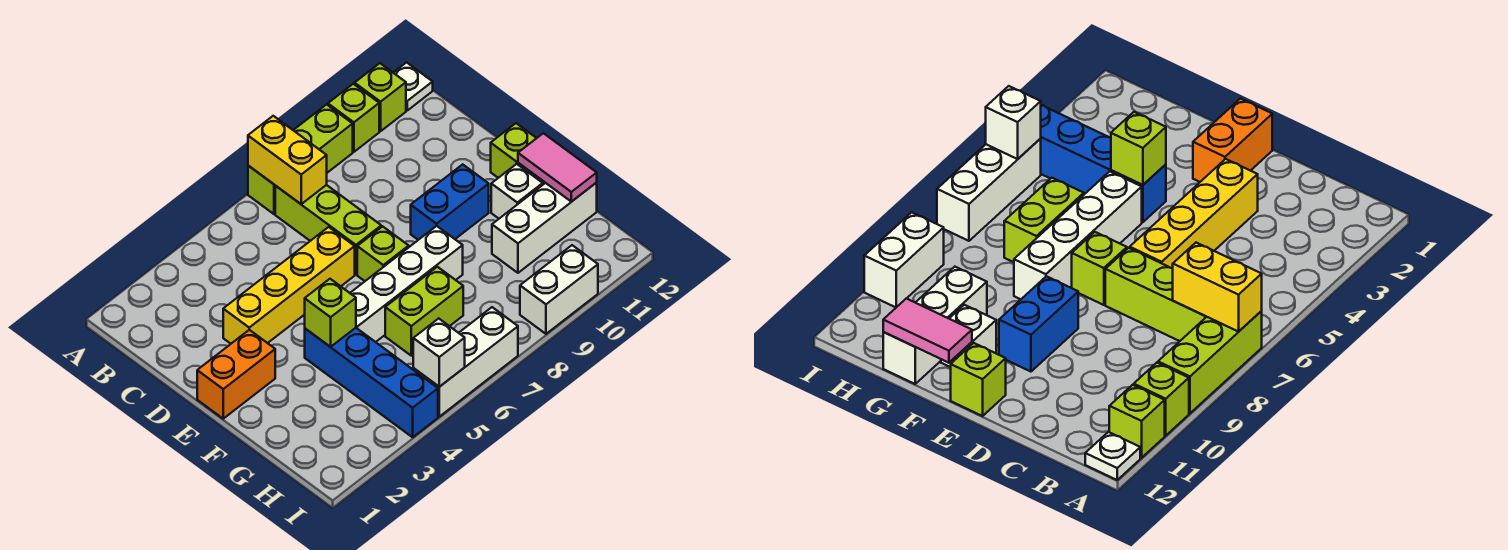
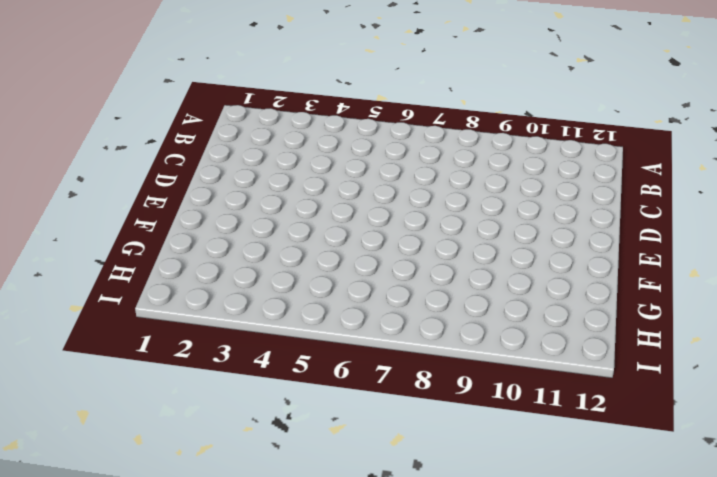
none -> lime brick A7:A9 level 1
none -> lime brick A10 level 1
none -> lime brick A11 level 1

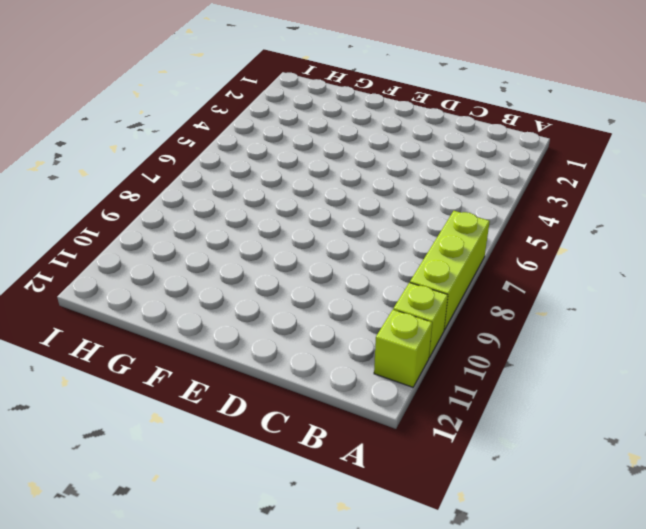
none -> white plate A12 level 1
none -> lime brick B7:D7 level 1
none -> yellow brick D3:D6 level 1

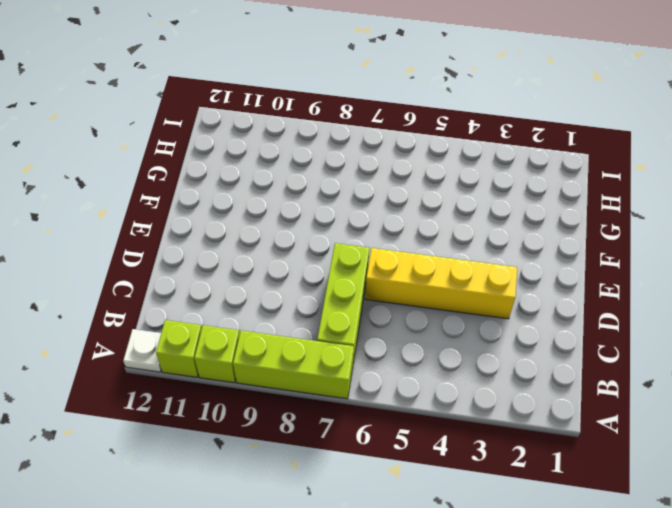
none -> orange brick E1:E2 level 1
none -> lime brick E7 level 1
none -> blue brick E9:E10 level 1

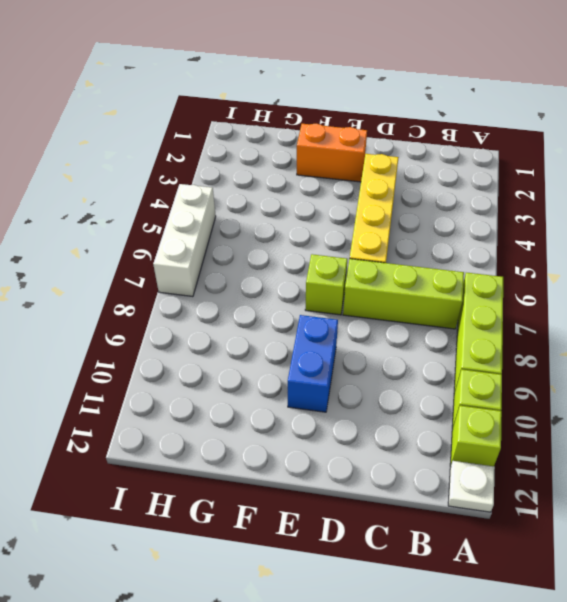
orange brick E2:F2 level 1 -> orange brick E1:E2 level 1
none -> lime brick E12 level 1
none -> blue brick F4:I4 level 1
none -> white brick F5:F8 level 1

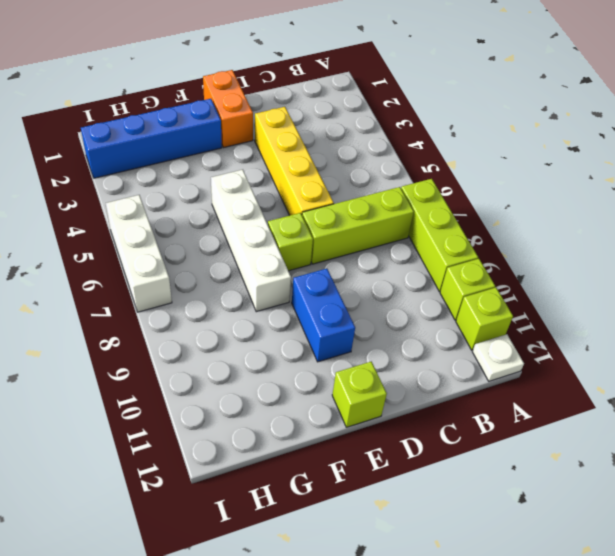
blue brick F2:I2 level 1 -> blue brick F4:I4 level 1
none -> white brick F11 level 1
none -> lime brick G6:G7 level 1
none -> white brick G10:G12 level 1

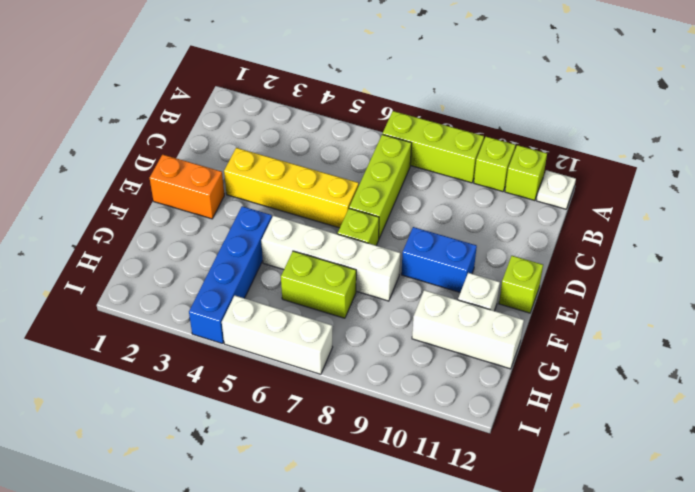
none -> white brick I9:I10 level 1
none -> yellow brick A7:B7 level 2
none -> lime brick F4 level 2

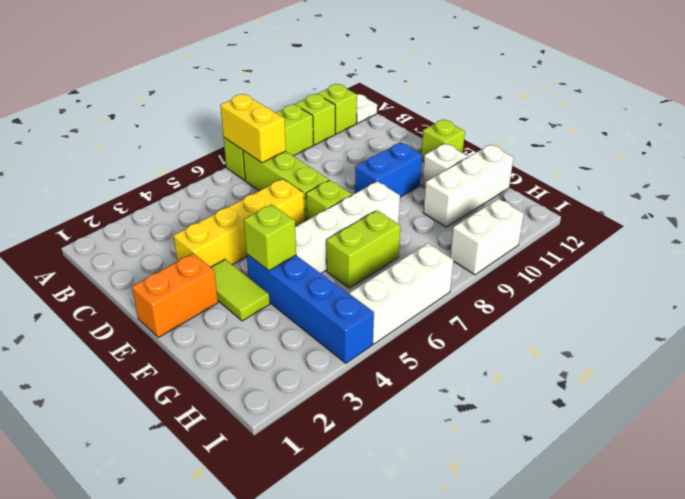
lime tile E3:F3 level 1 -> none
none -> pink tile F12:G12 level 2
none -> white brick I5 level 2

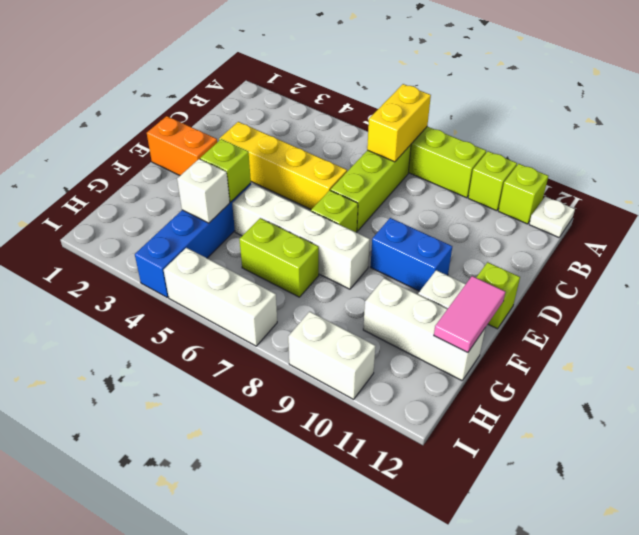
white brick G4 level 2 -> white brick I5 level 2

